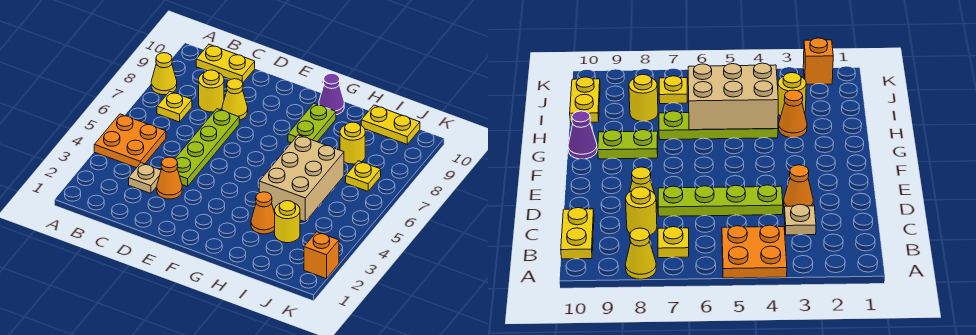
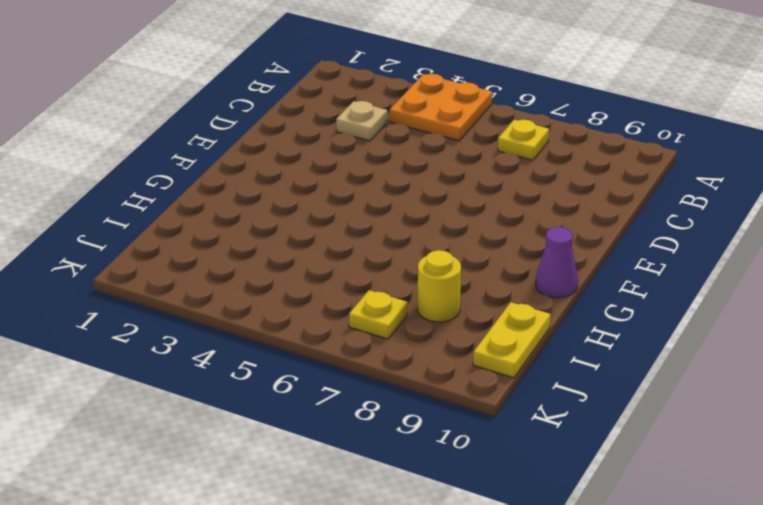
none -> yellow cone A8 level 1
none -> yellow plate B10:C10 level 1
none -> yellow round brick C8 level 1

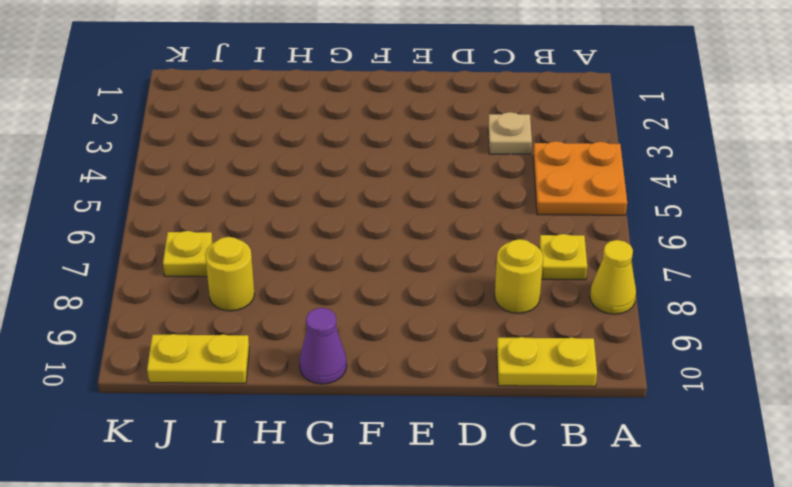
none -> orange cone D3 level 1
none -> lime plate D4:D7 level 1
none -> yellow cone D8 level 1

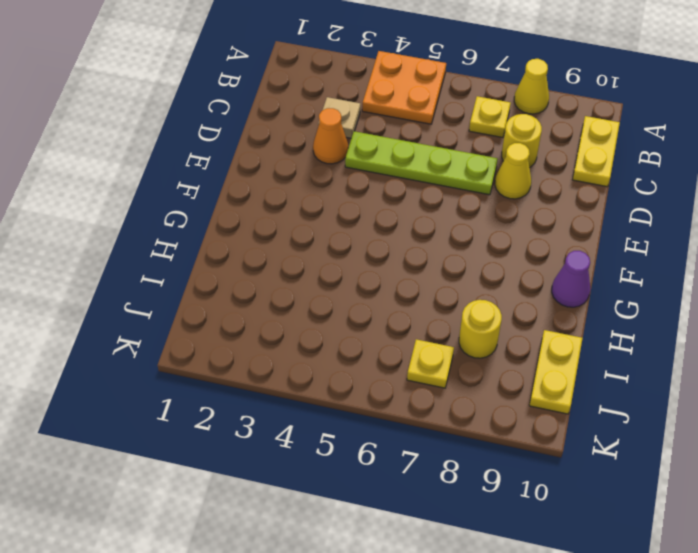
none -> lime plate G8:G9 level 1
none -> orange cone H3 level 1
none -> lime plate H4:H7 level 1

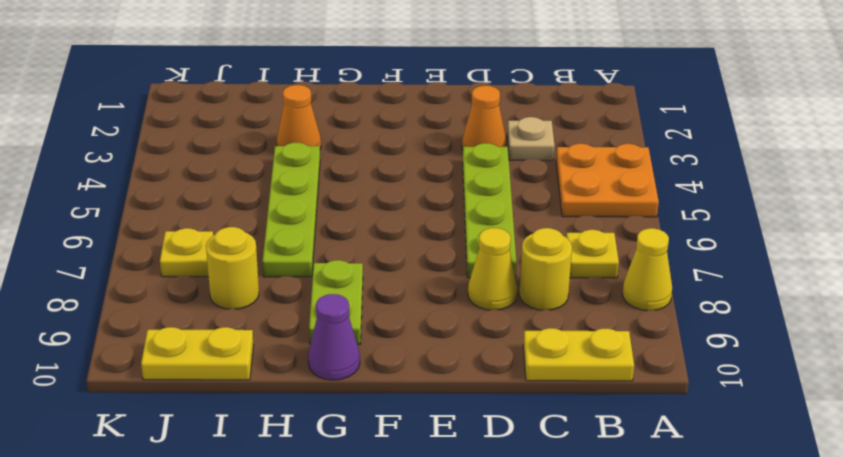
none -> yellow round brick I3 level 1
none -> orange brick K2 level 1
none -> tan brick H4:I6 level 2

